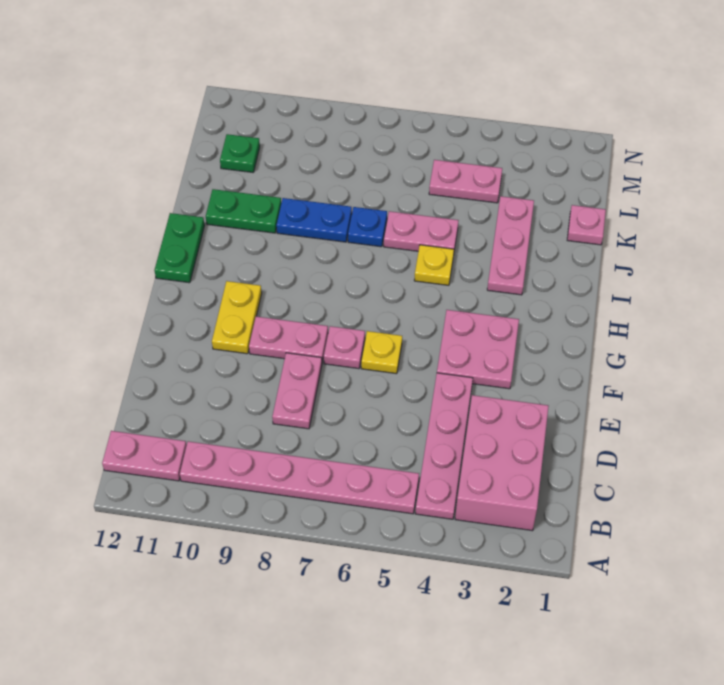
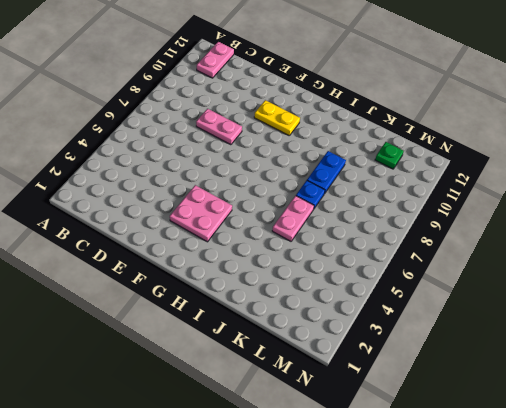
none -> pink brick B2:D3 level 1
none -> pink plate B4:E4 level 1
none -> pink plate B5:B10 level 1

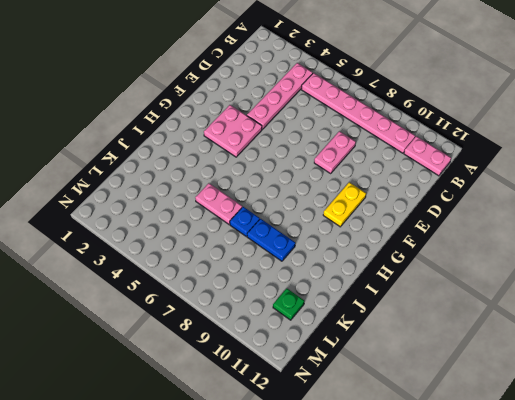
none -> pink brick B2:D3 level 1
none -> yellow plate F6 level 1
none -> pink plate F7 level 1

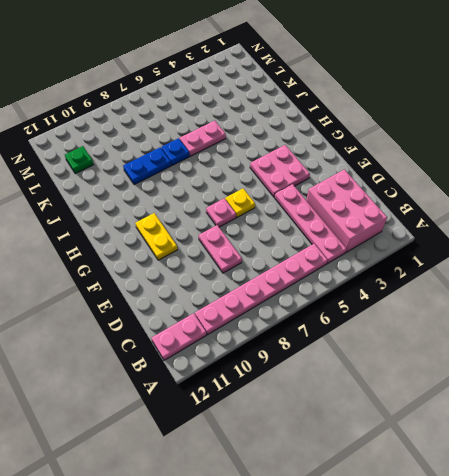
none -> pink plate F8:F9 level 1
none -> green plate H12:I12 level 1
none -> pink plate I3:K3 level 1

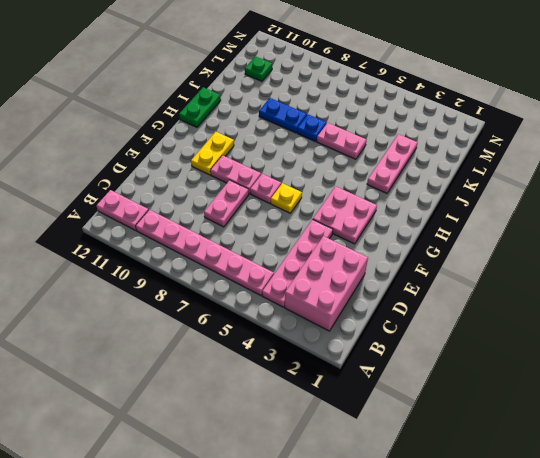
none -> yellow plate I5 level 1
none -> green plate J10:J11 level 1
none -> pink plate K1 level 1

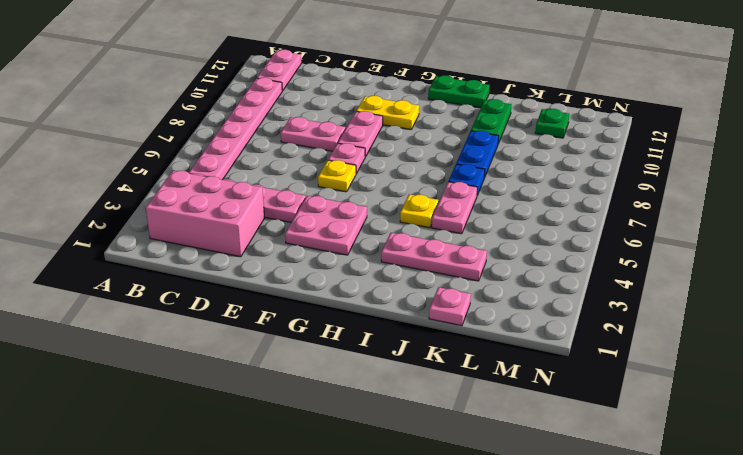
none -> pink plate L4:L5 level 1

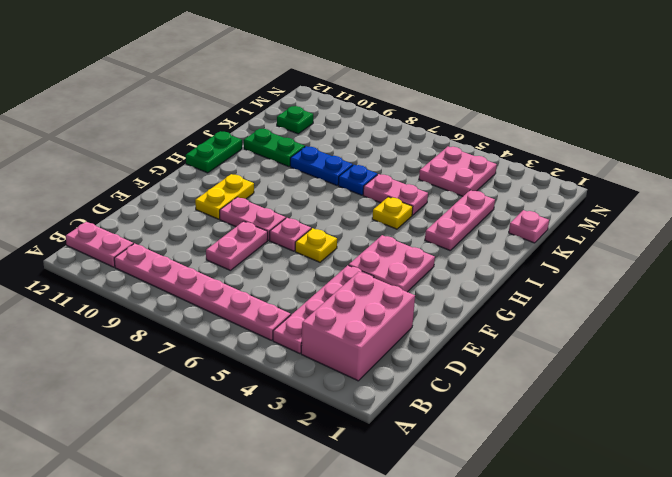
pink plate L4:M5 level 1 -> pink plate L4:L5 level 1

